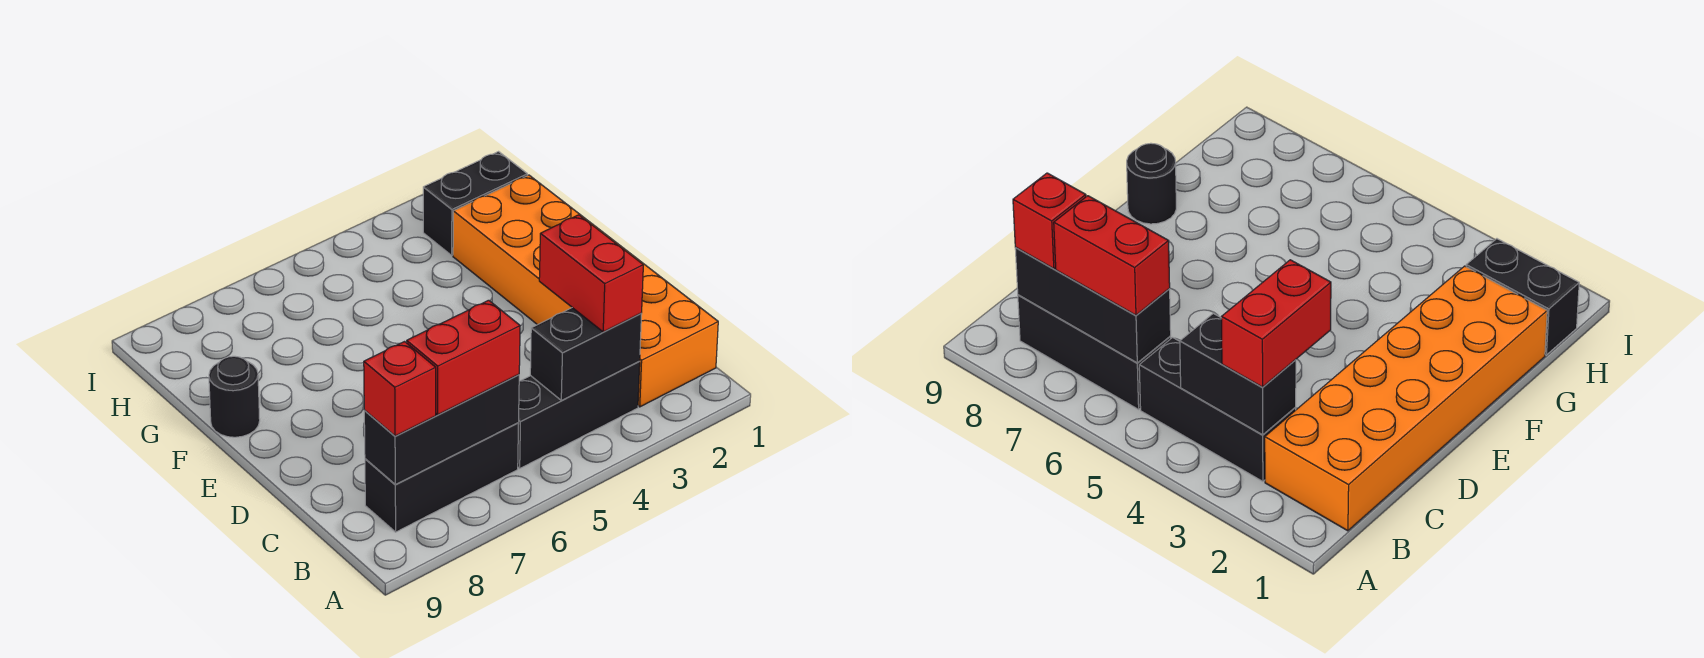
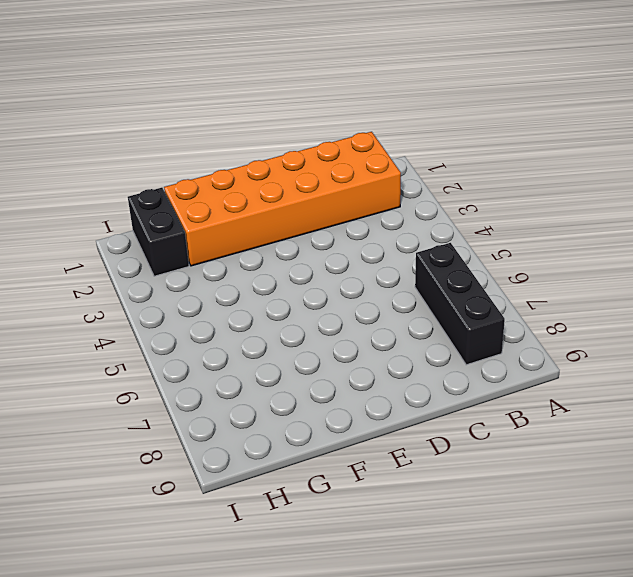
none -> black brick B3:B5 level 1
none -> black round brick F9 level 1

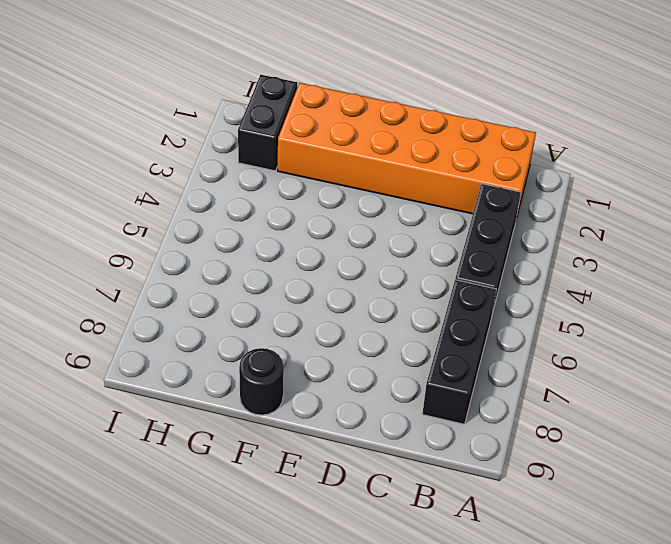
none -> black brick B3:B4 level 2
none -> black brick B6:B8 level 2

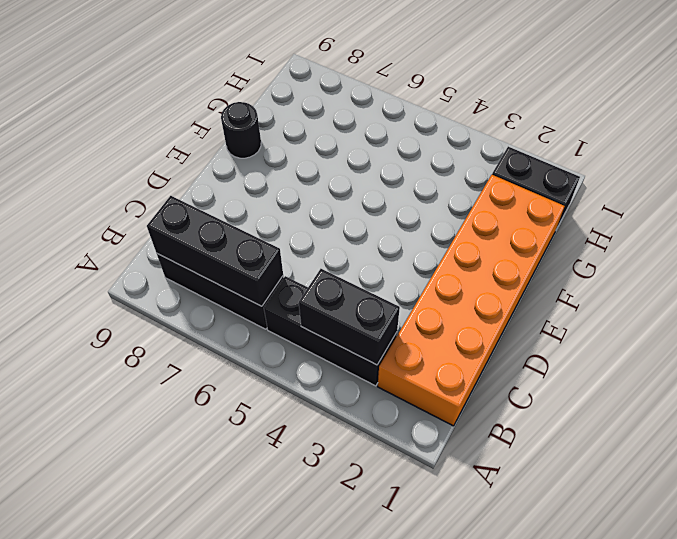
none -> red brick B3:C3 level 3
none -> red brick B6:B7 level 3

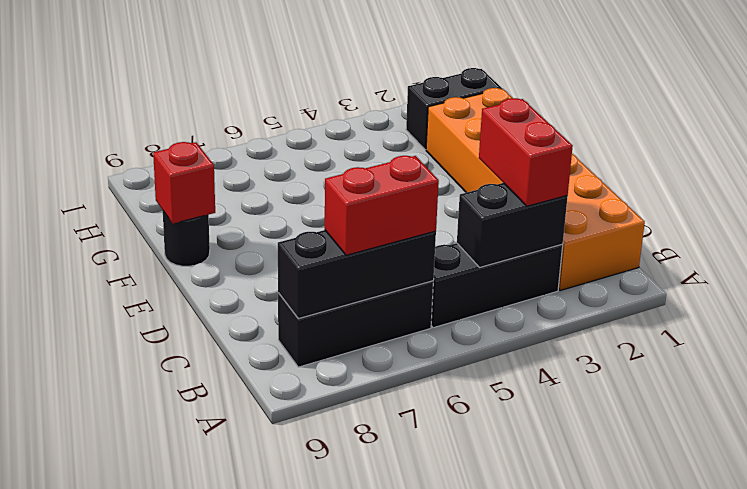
red brick F9 level 2 -> red brick B8 level 3

